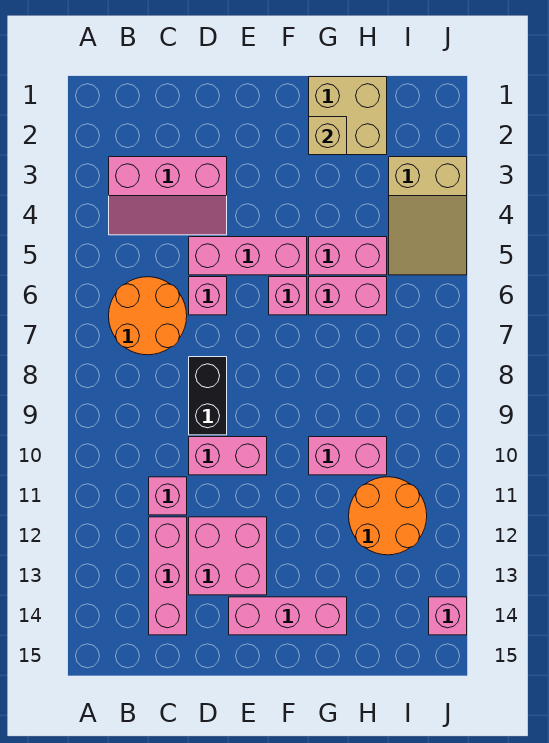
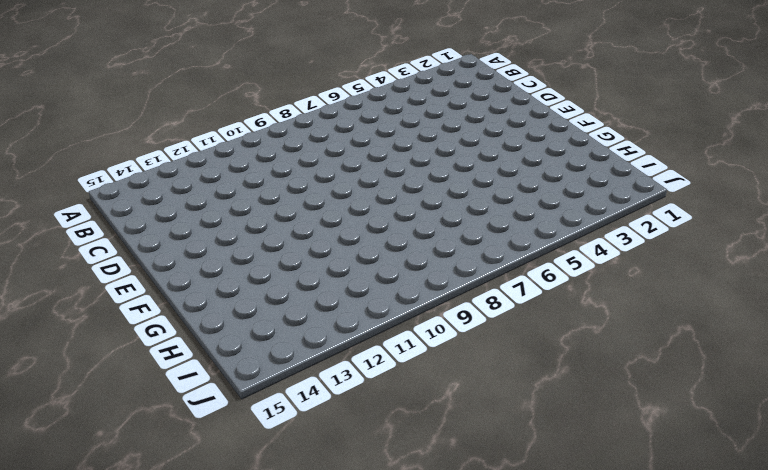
none -> pink slope B3:D4 level 1 top 3
none -> orange round brick B6:C7 level 1
none -> pink brick C11 level 1

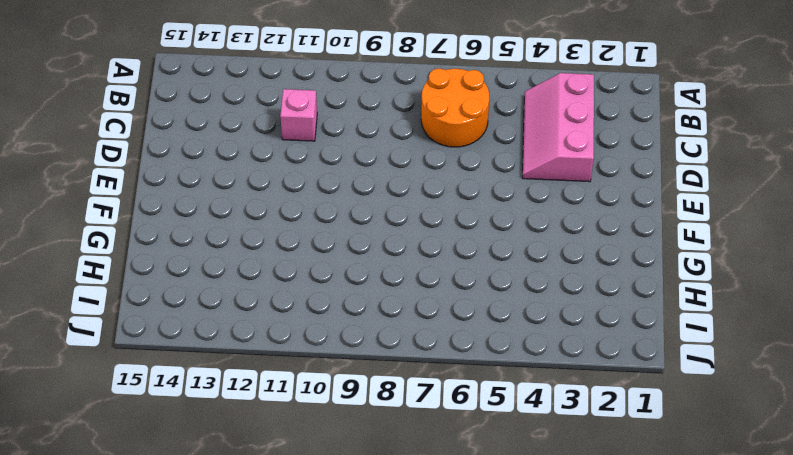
none -> pink brick C12:C14 level 1
none -> pink brick D5:F5 level 1
none -> pink brick D6 level 1

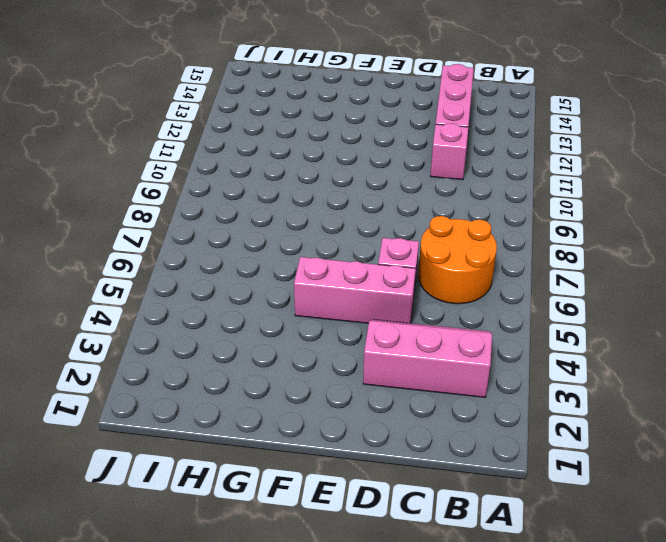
none -> black brick D8:D9 level 1
none -> pink brick D10:E10 level 1
none -> pink brick D12:E13 level 1

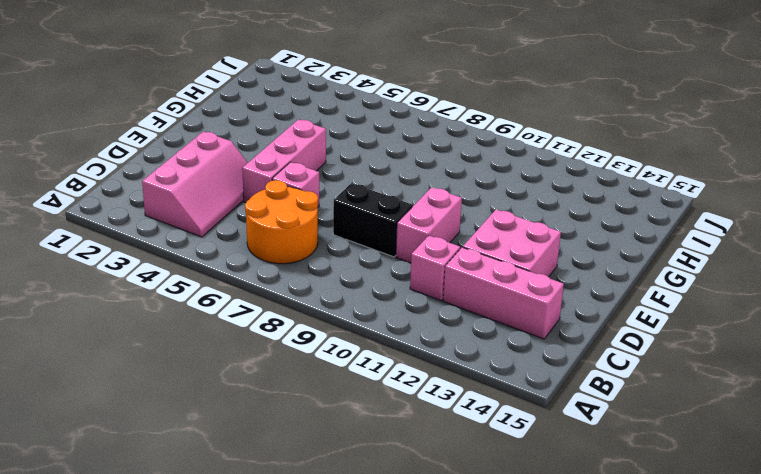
none -> pink brick E14:G14 level 1
none -> pink brick F6 level 1
none -> tan brick G1:H2 level 1

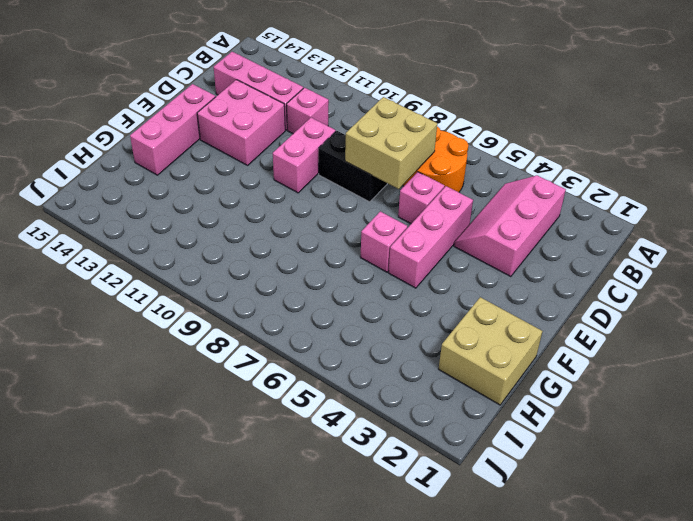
tan brick C7:D8 level 2 -> none
none -> pink brick G5:H5 level 1
none -> pink brick G6:H6 level 1
none -> pink brick G10:H10 level 1

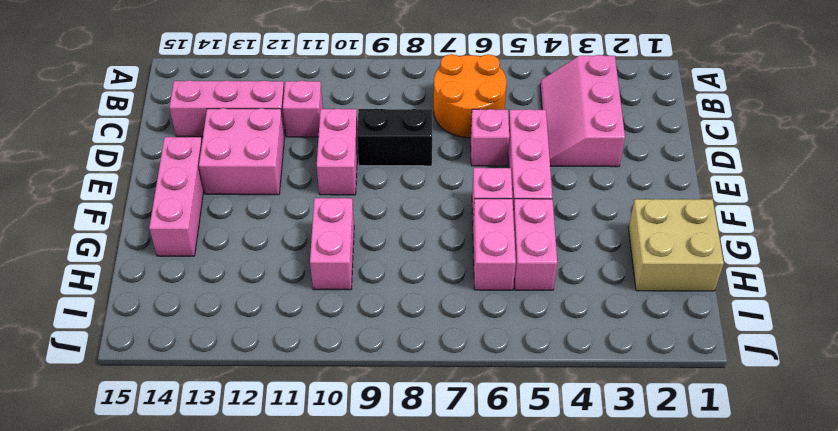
none -> orange round brick H11:I12 level 1
none -> tan slope I3:J5 level 1 top 3
none -> pink brick J14 level 1

